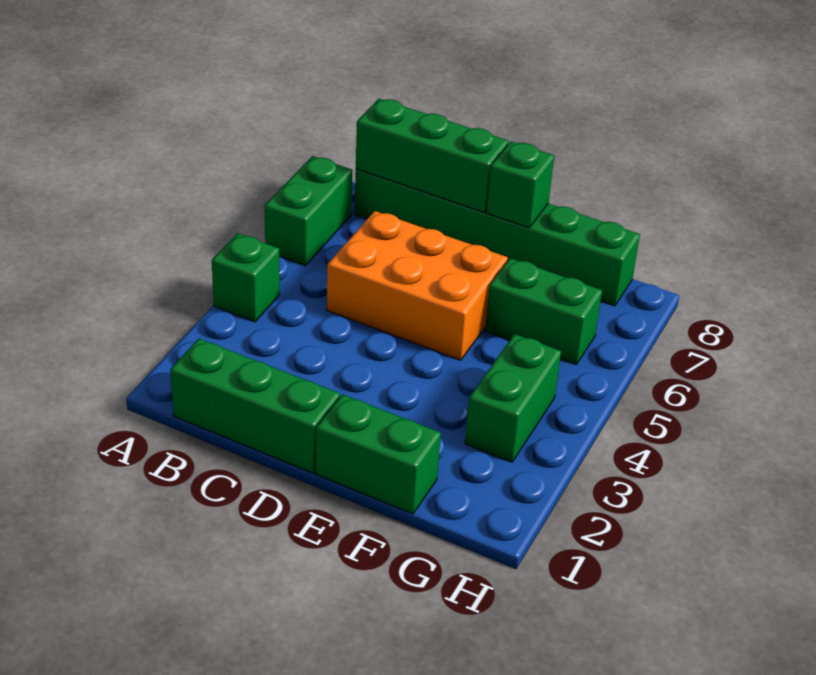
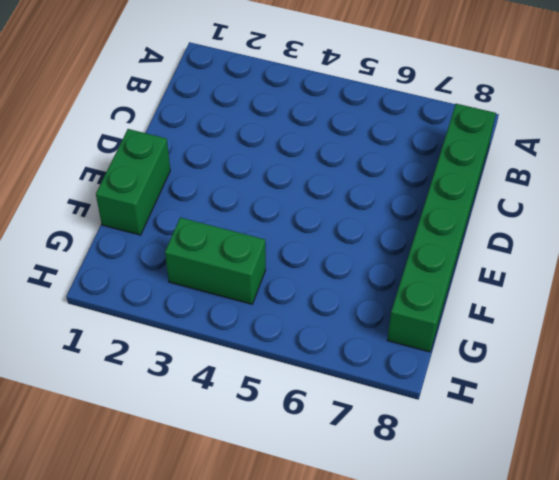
none -> green brick A4 level 1
none -> green brick A6:A7 level 1

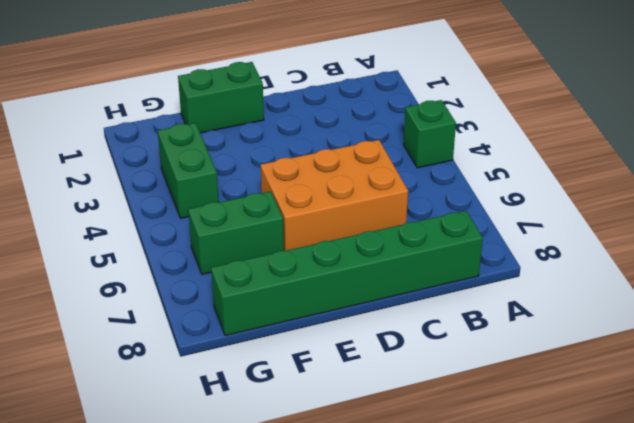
none -> green brick A6:A7 level 1
none -> green brick B1:D1 level 1

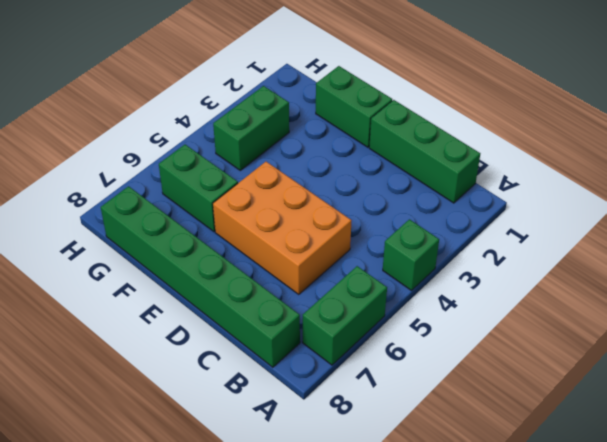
none -> green brick B8:D8 level 2
none -> green brick E8 level 2

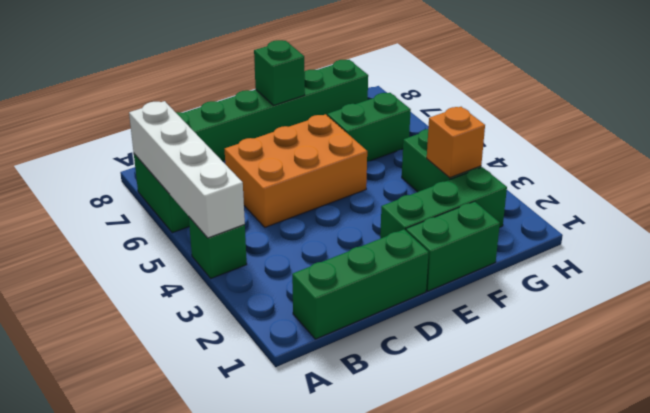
white brick A4:A7 level 2 -> none
green brick E2:G2 level 1 -> green brick B8:D8 level 2
orange brick G3 level 2 -> none

